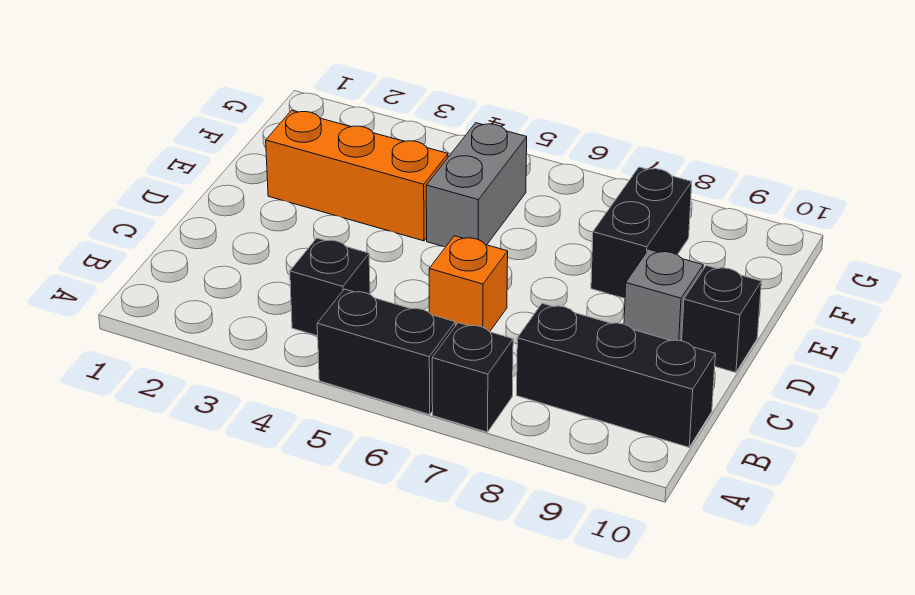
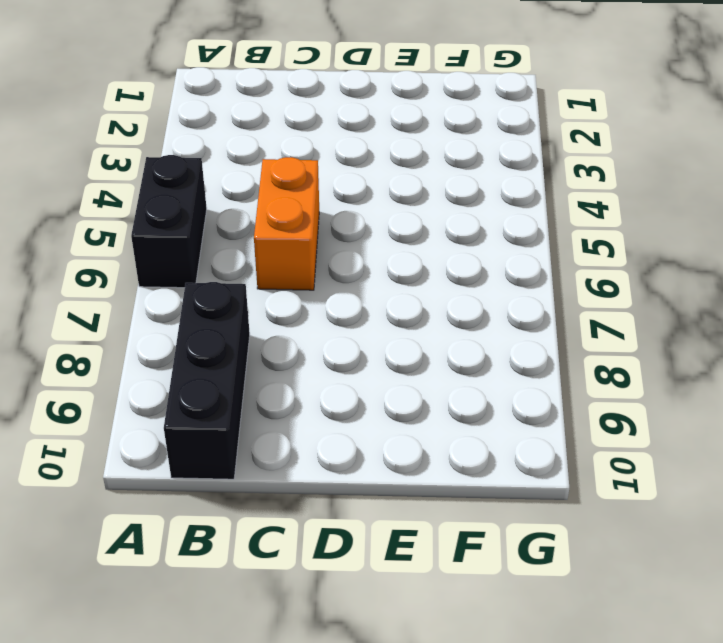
orange brick C5:C6 level 1 -> orange brick C6 level 1
none -> black brick A7 level 1
none -> black brick B4 level 1

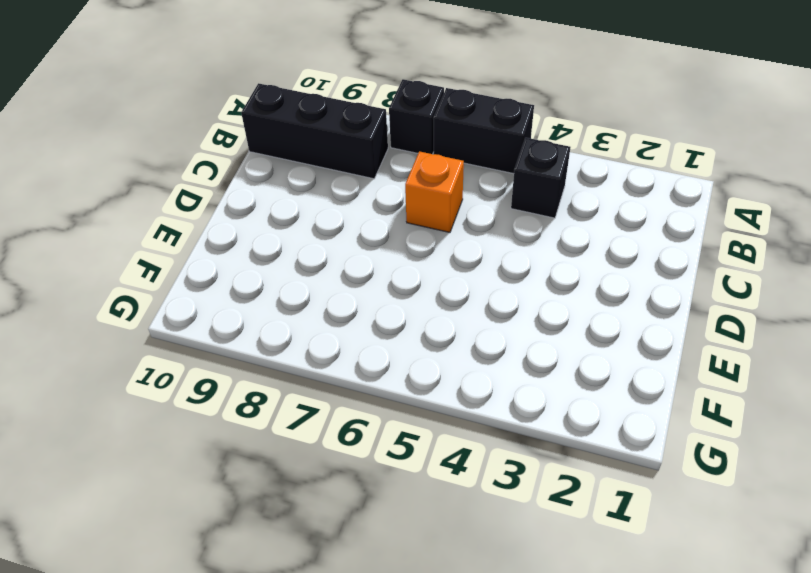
none -> grey brick D9 level 1
none -> black brick D10 level 1

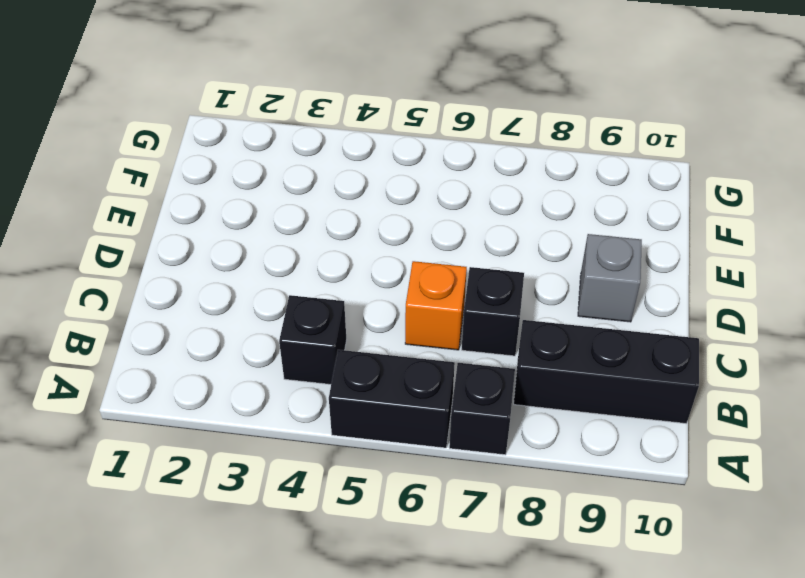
black brick C7 level 1 -> black brick D10 level 1
none -> orange brick E2:E4 level 1
none -> grey brick E5:F5 level 1

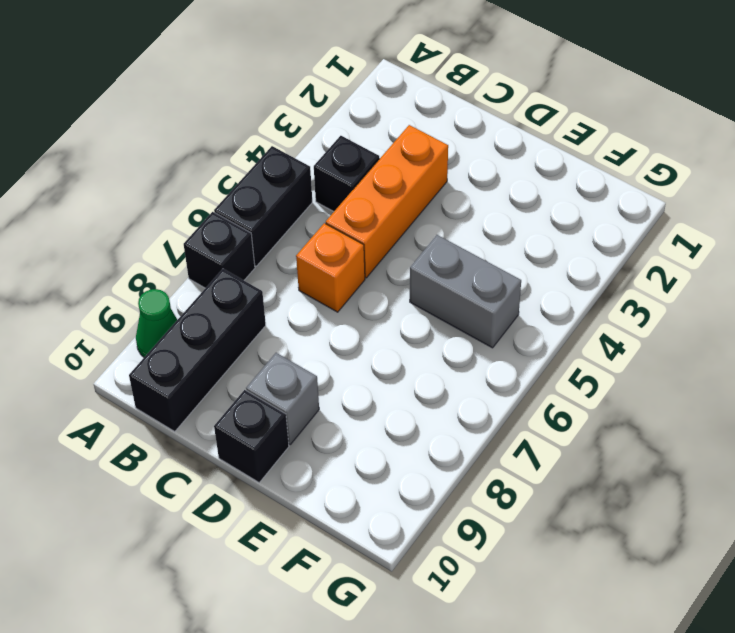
green cone A9 level 1 -> none
orange brick C3:C5 level 1 -> orange brick E2:E4 level 1
none -> black brick E8:F8 level 1

